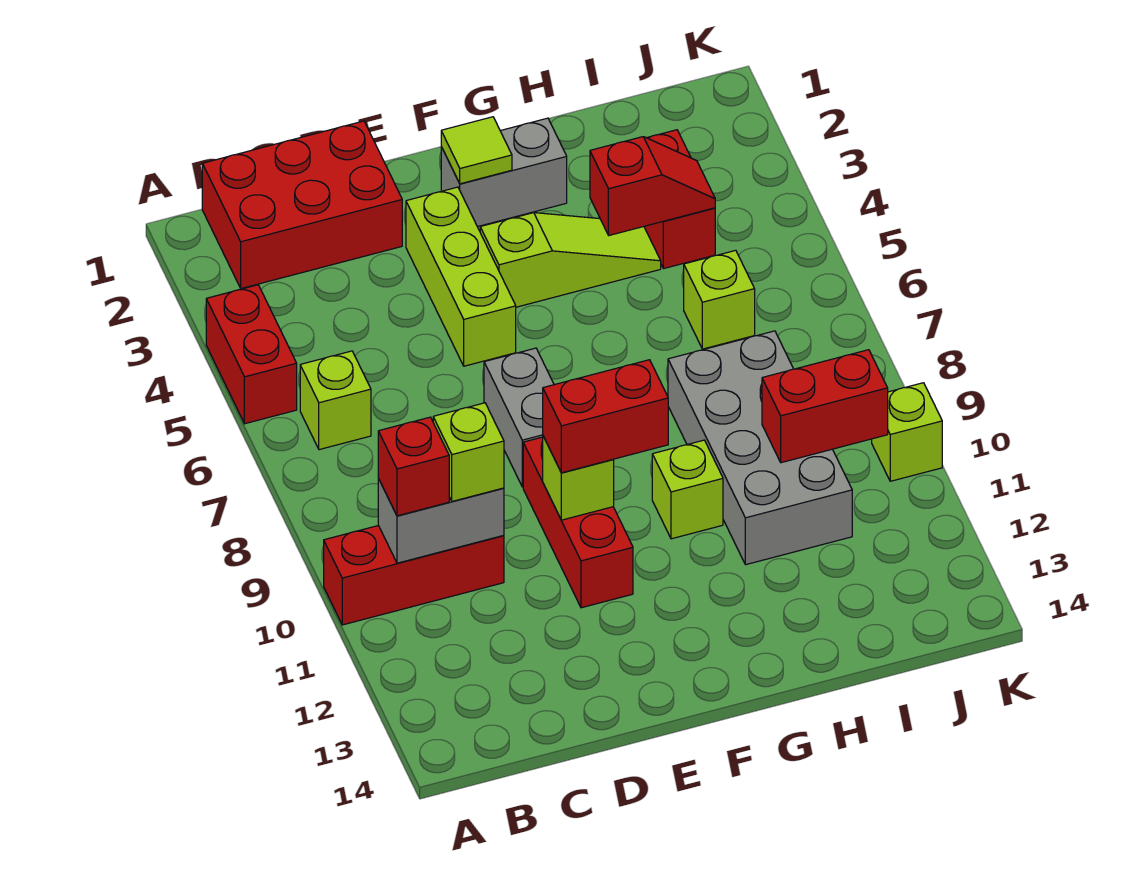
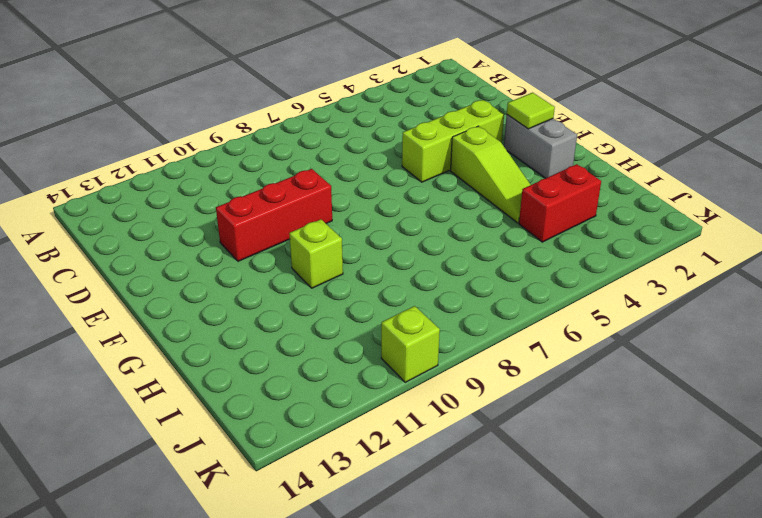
none -> red brick A4:A5 level 1
none -> red brick A10:C10 level 1
none -> red brick B1:D2 level 1

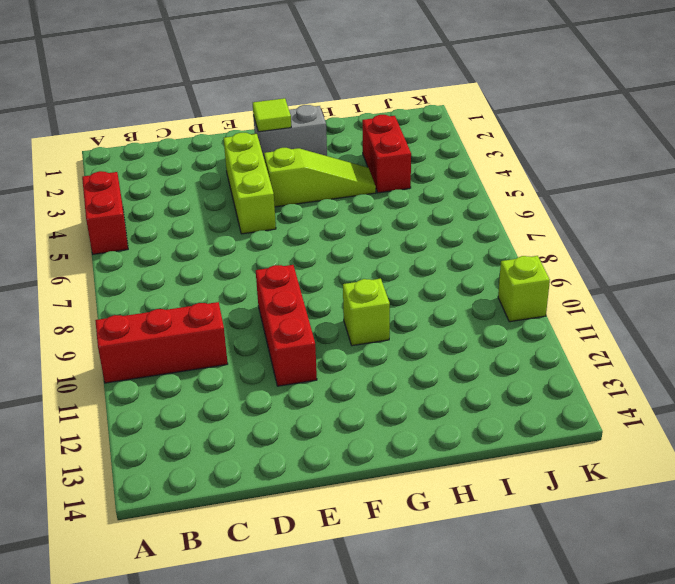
none -> red brick B1:D2 level 1
none -> lime brick B6 level 1
none -> grey brick E7:E8 level 1

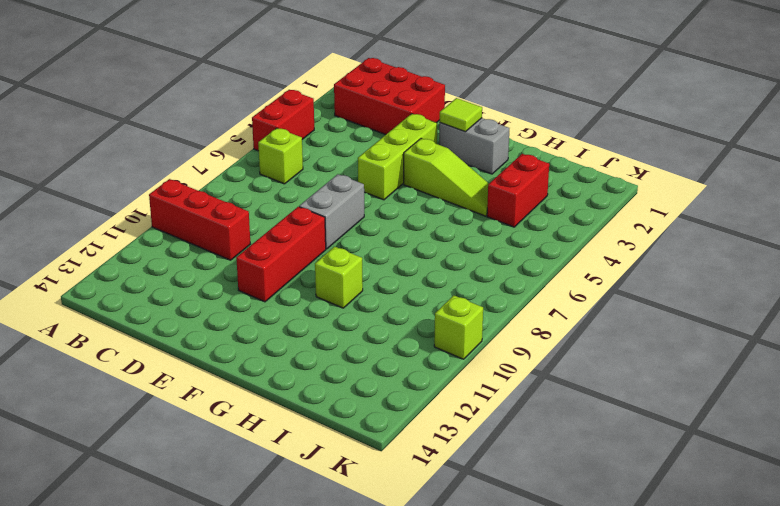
none -> grey brick H8:I11 level 1
none -> lime brick I6 level 1
none -> grey brick B10:C10 level 2

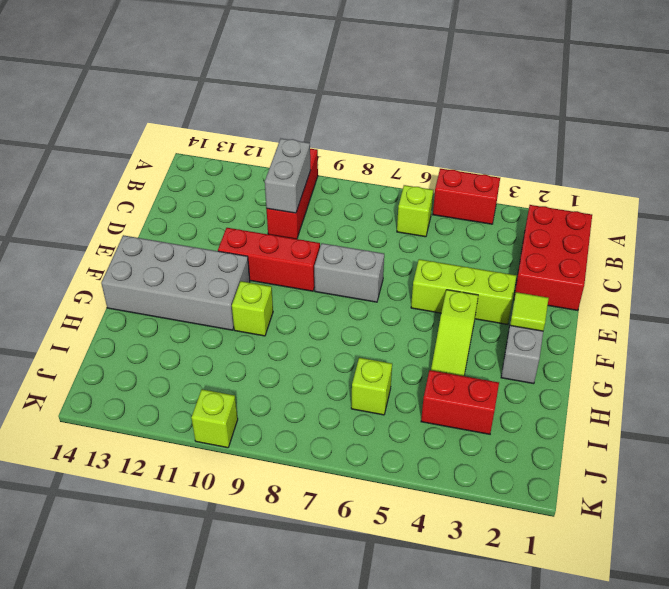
grey brick F11:G14 level 1 -> grey brick H8:I11 level 1
none -> lime brick E10 level 2
none -> red slope H4:I4 level 2 top H
none -> red brick I10:J10 level 2

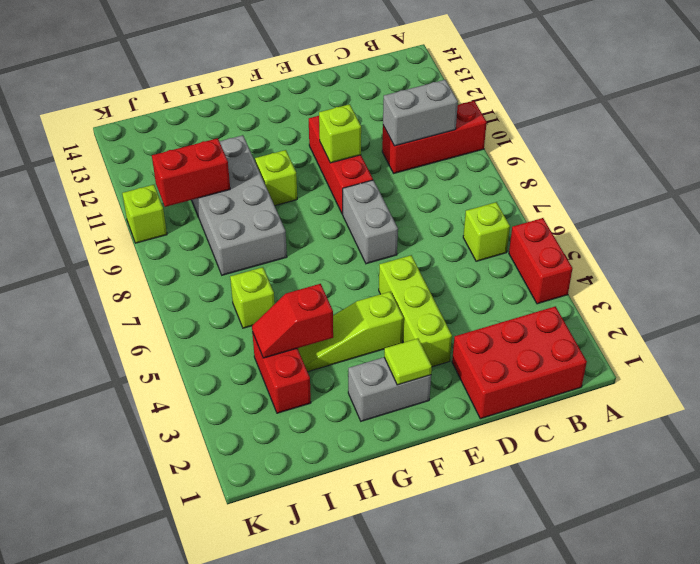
none -> red brick B10 level 3
none -> lime brick C10 level 3
none -> red brick E10:F10 level 3

